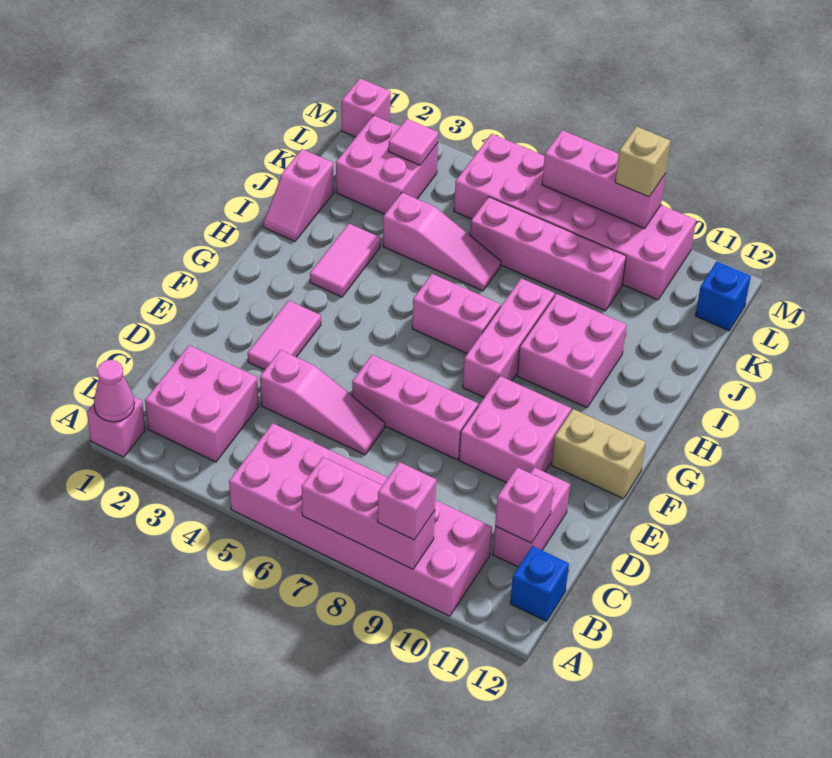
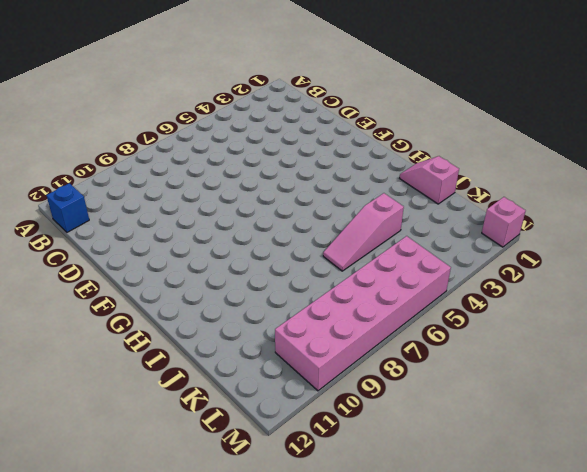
none -> pink brick A1 level 1
none -> pink brick A5:B10 level 1
none -> pink brick B2:C3 level 1

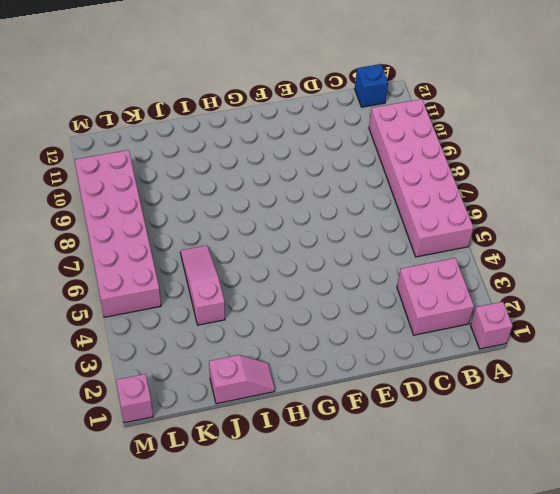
none -> pink brick C11:D11 level 1
none -> pink slope D4:D6 level 1 top 4
none -> pink tile E3:F3 level 1

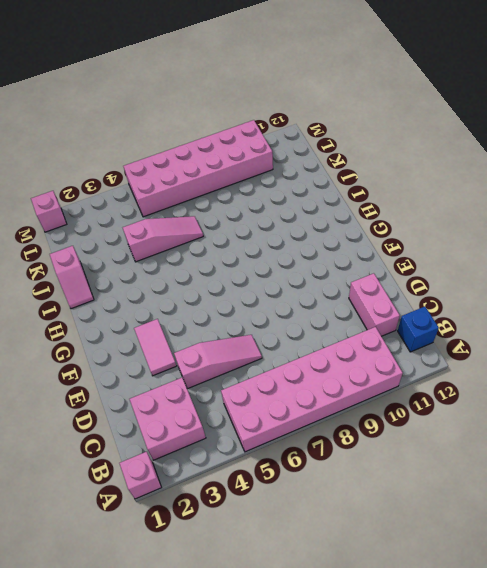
none -> pink brick E6:E8 level 1
none -> pink brick E9:F10 level 1
none -> tan brick F11:F12 level 1

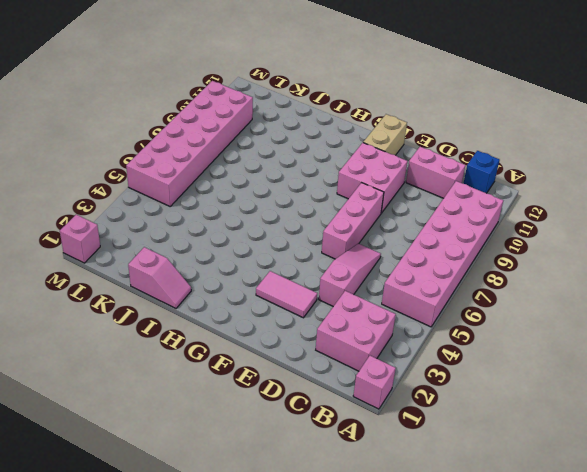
none -> pink brick G8:I8 level 1
none -> pink tile H3:I3 level 1
none -> pink brick H6:H7 level 1

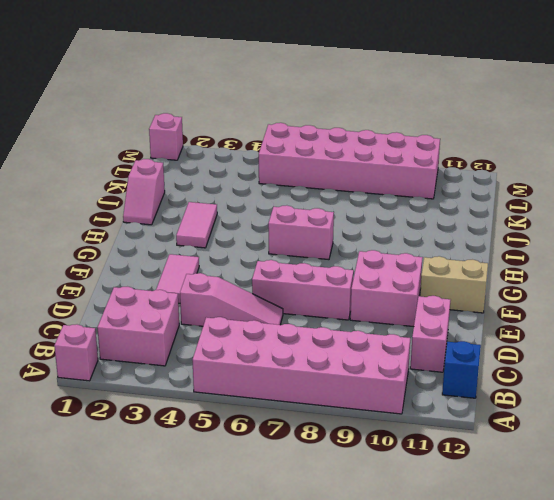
none -> pink brick G8:I8 level 1
none -> pink brick H9:I10 level 1
none -> pink slope J4:J6 level 1 top 4

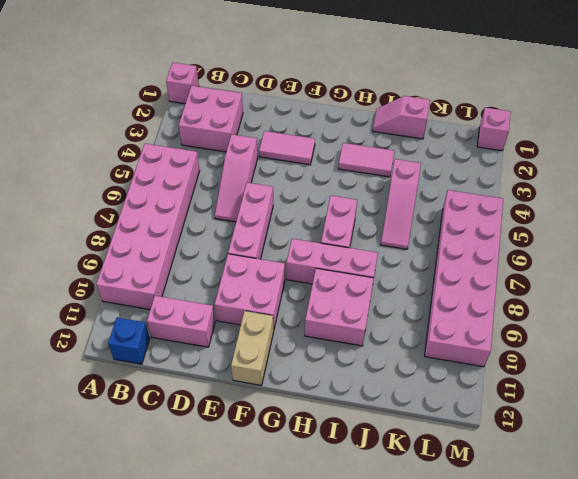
none -> pink brick K2:L3 level 1
none -> pink brick K6:K9 level 1
none -> blue brick L12 level 1

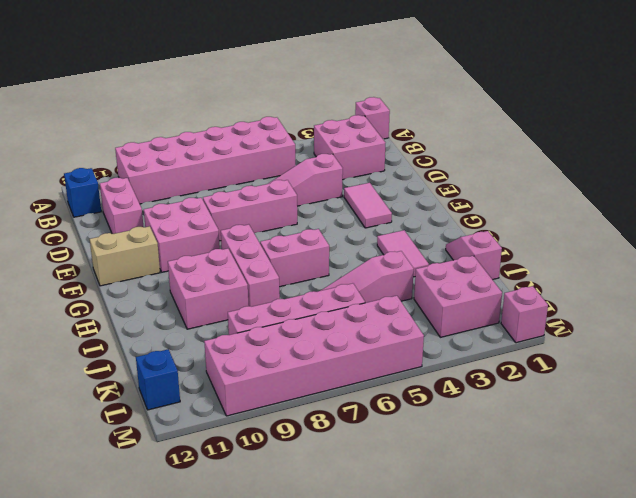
none -> pink cone A1 level 2
none -> pink brick A7:A9 level 2
none -> pink brick C11 level 2

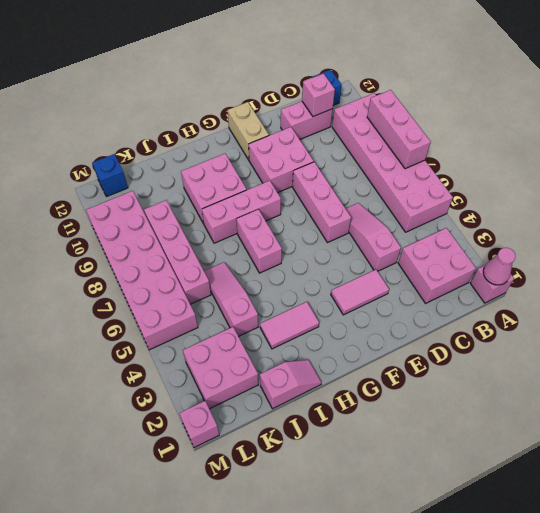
none -> pink tile L3 level 2
none -> pink brick M7:M9 level 2
none -> pink brick A9 level 3

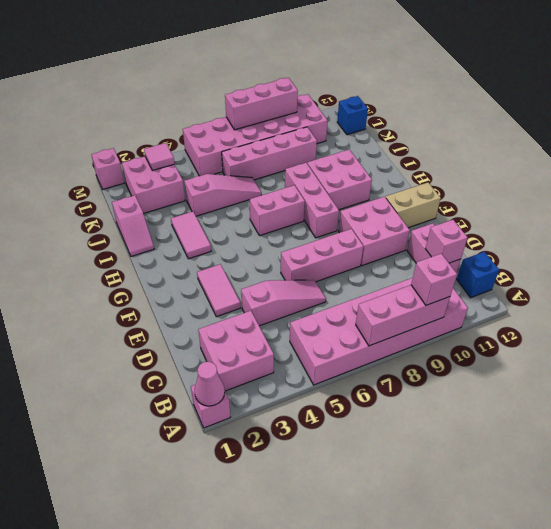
none -> tan brick M9 level 3

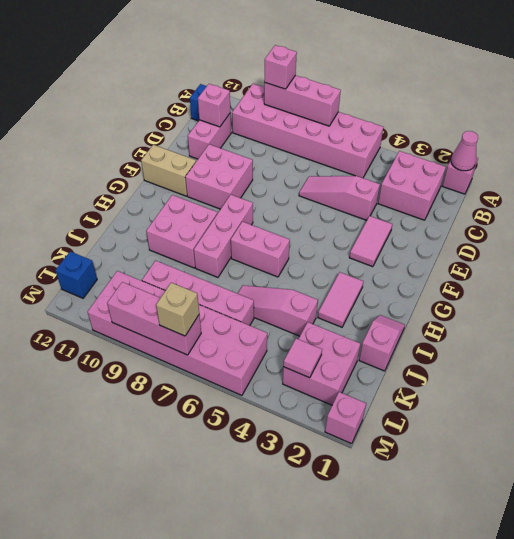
tan brick M7 level 3 -> tan brick M9 level 3
none -> pink brick E6:E8 level 1

